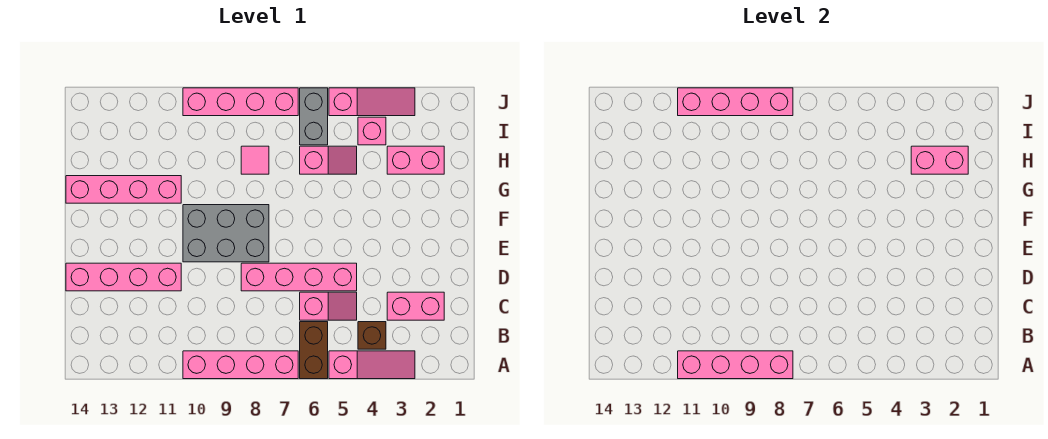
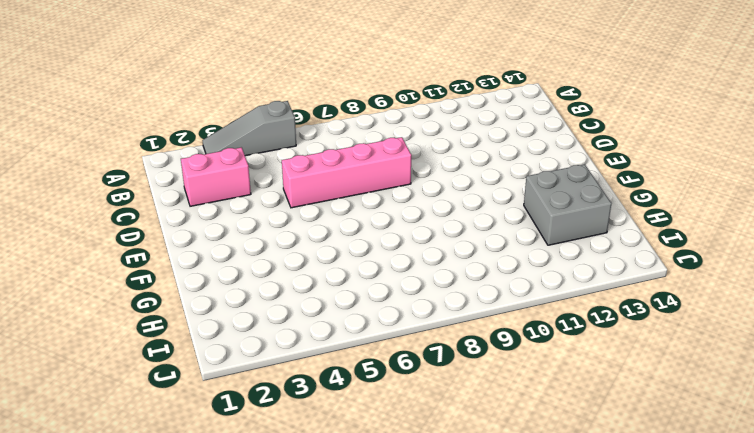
grey slope A3:A5 level 1 top 5 -> pink slope A3:A5 level 1 top 5
grey brick G12:H13 level 1 -> pink brick G11:G14 level 1
none -> brown brick A6:B6 level 1
none -> pink brick A7:A10 level 1
none -> brown brick B4 level 1

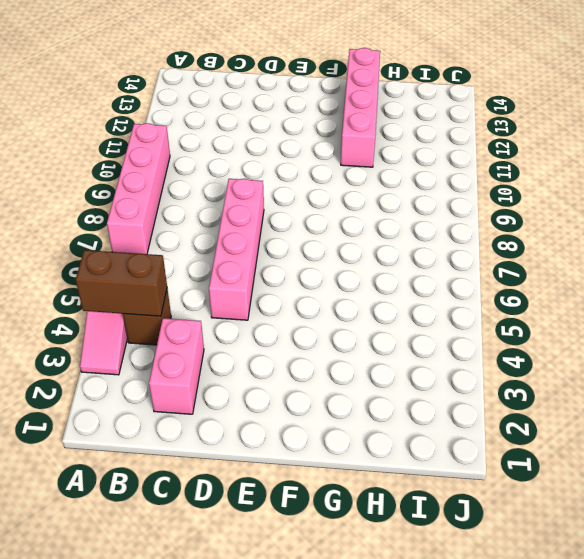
brown brick A4:B4 level 2 -> brown brick A6:B6 level 1
none -> pink slope C5:C6 level 1 top 6
none -> pink brick D11:D14 level 1
none -> grey brick E8:F10 level 1

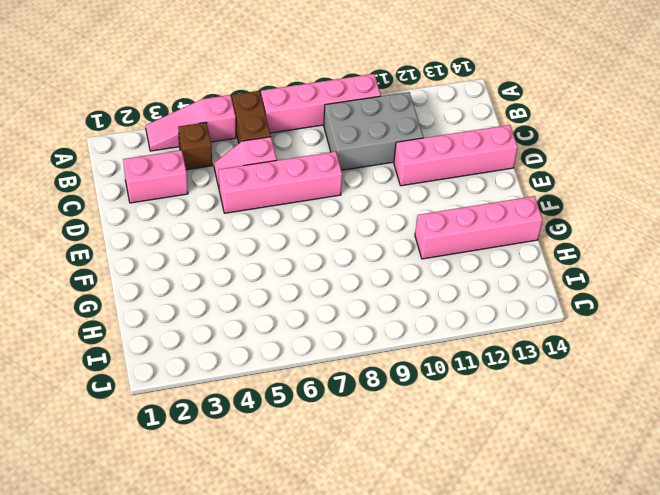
grey brick B9:C11 level 1 -> grey brick E8:F10 level 1
none -> pink brick H2:H3 level 1
none -> pink slope H5:H6 level 1 top 6
none -> pink tile H8 level 1

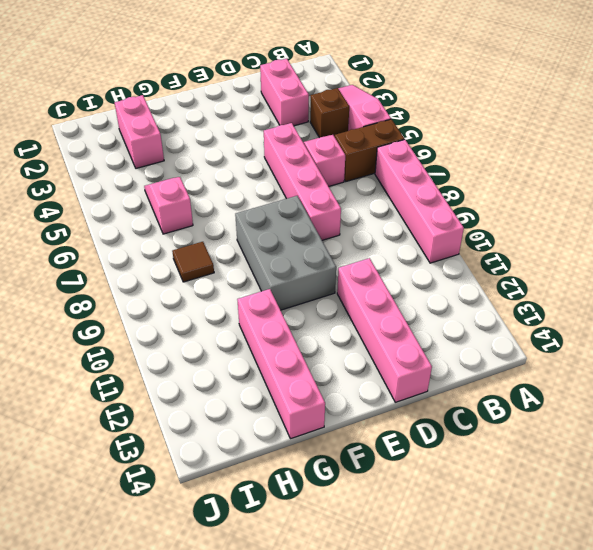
brown tile H8 level 1 -> pink tile H8 level 1
none -> pink brick I4 level 1
none -> grey brick I6:J6 level 1
none -> pink slope J3:J5 level 1 top 5

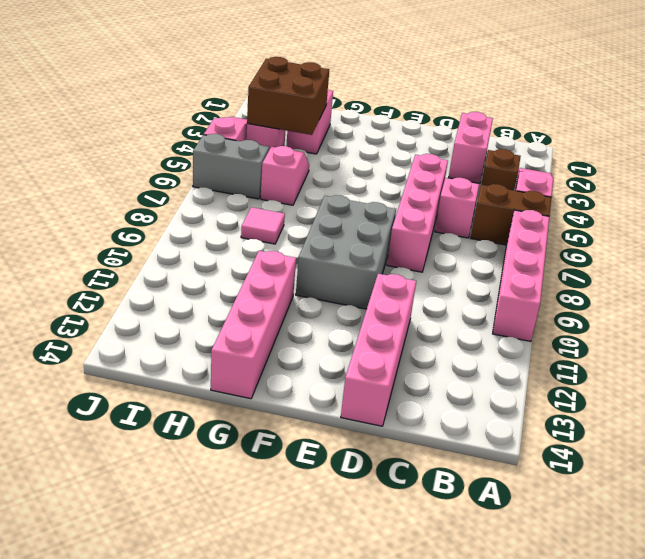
brown brick H3:I4 level 2 -> pink brick H2:H3 level 2
none -> pink brick J7:J10 level 1
none -> pink brick A8:A11 level 2
none -> pink brick J8:J11 level 2

